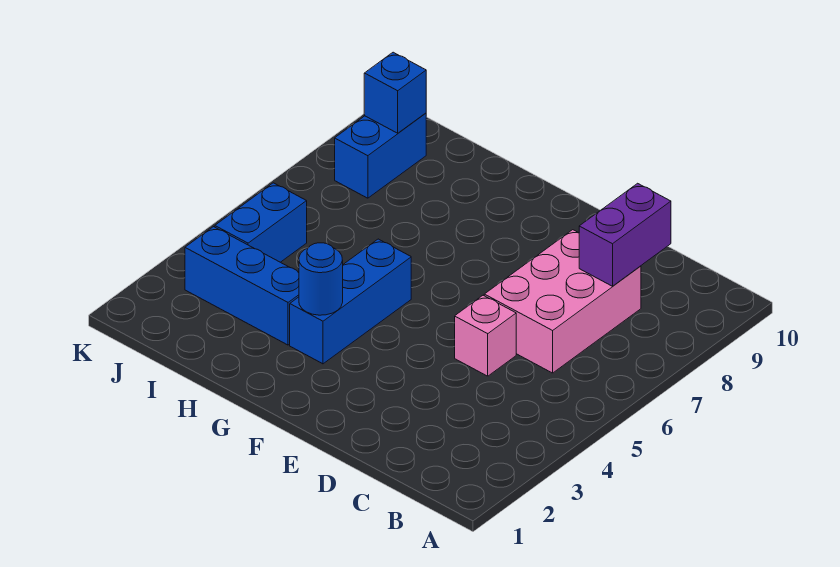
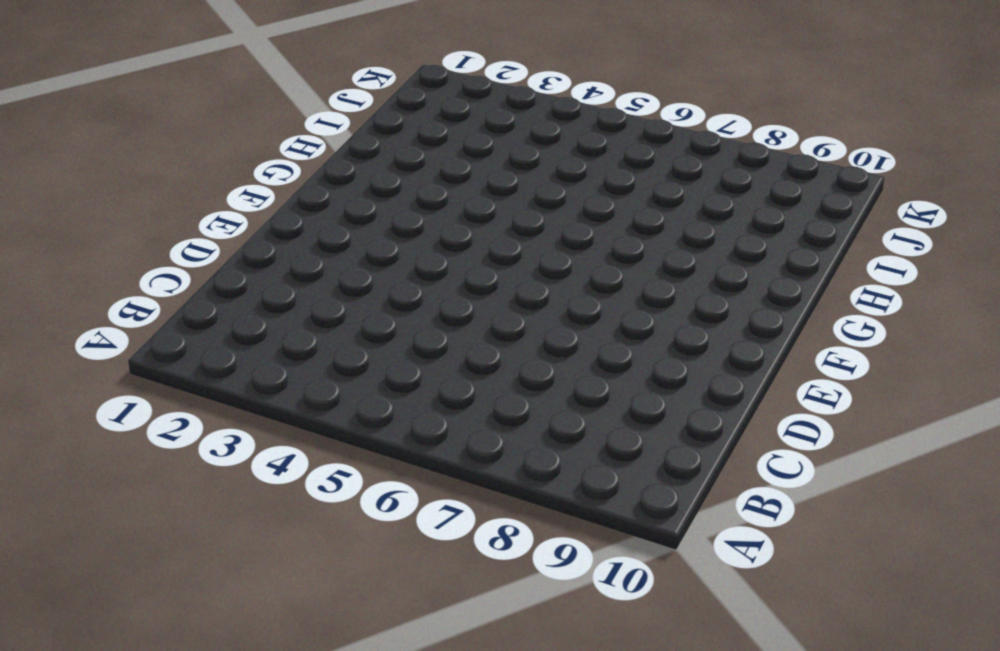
none -> pink brick C6:D8 level 1
none -> pink brick D5 level 1

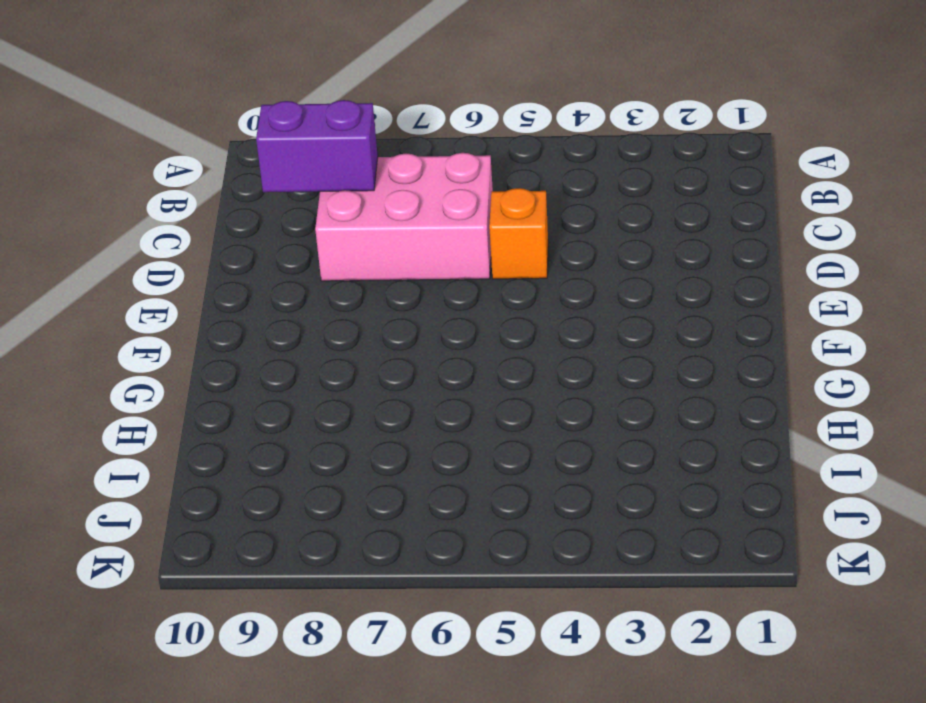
orange brick D5 level 1 -> pink brick D5 level 1
none -> blue brick G3:G5 level 1
none -> blue brick H3:J3 level 1

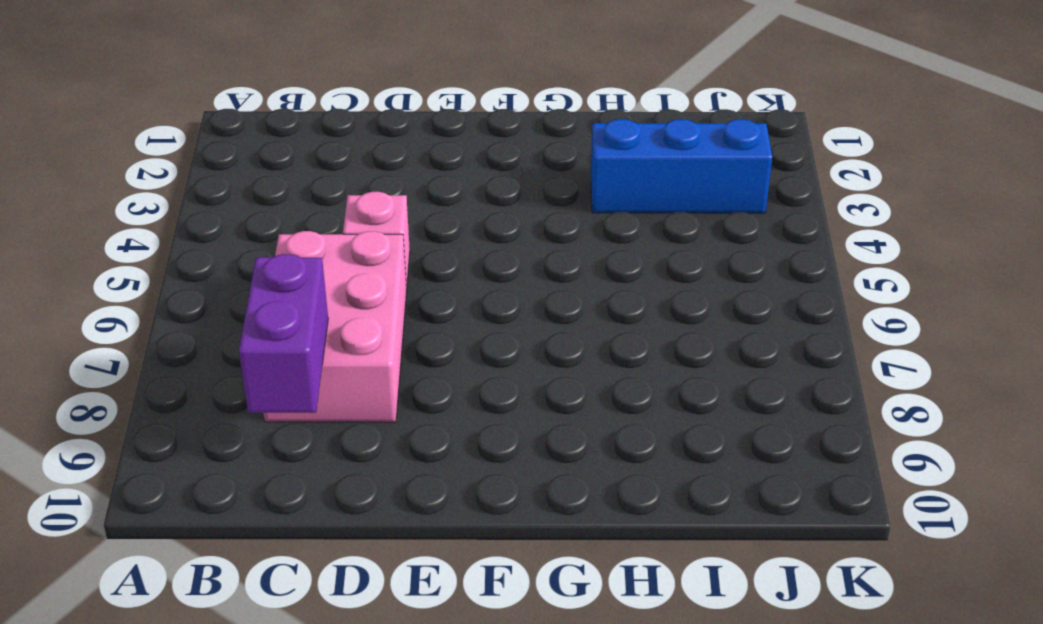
none -> blue brick G3:G5 level 1
none -> blue brick J4:J5 level 1

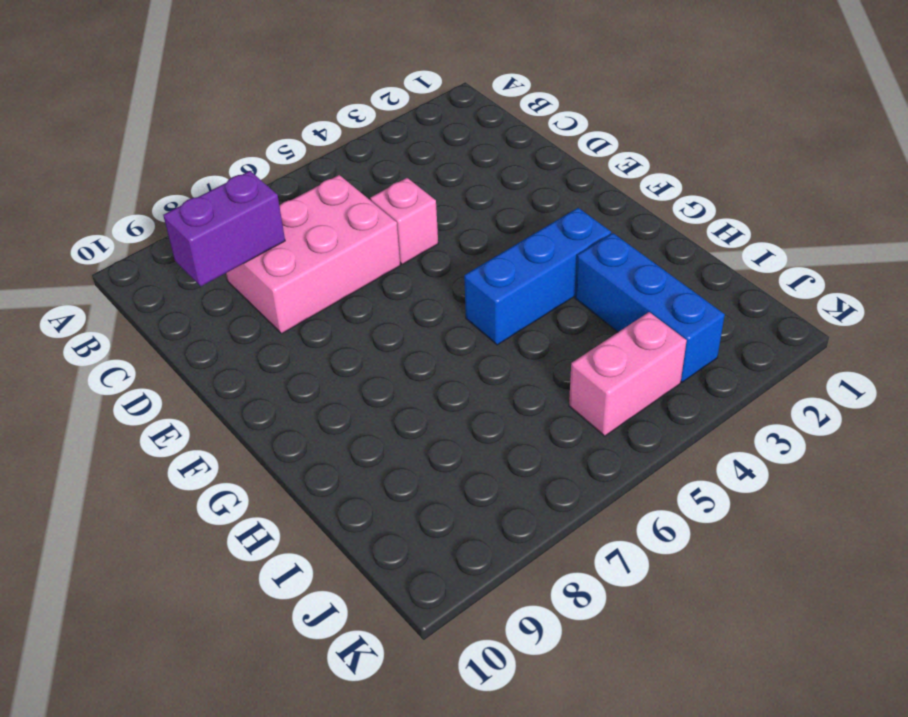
pink brick J4:J5 level 1 -> blue brick J4:J5 level 1
none -> blue brick J8:J9 level 1
none -> blue round brick G3 level 2

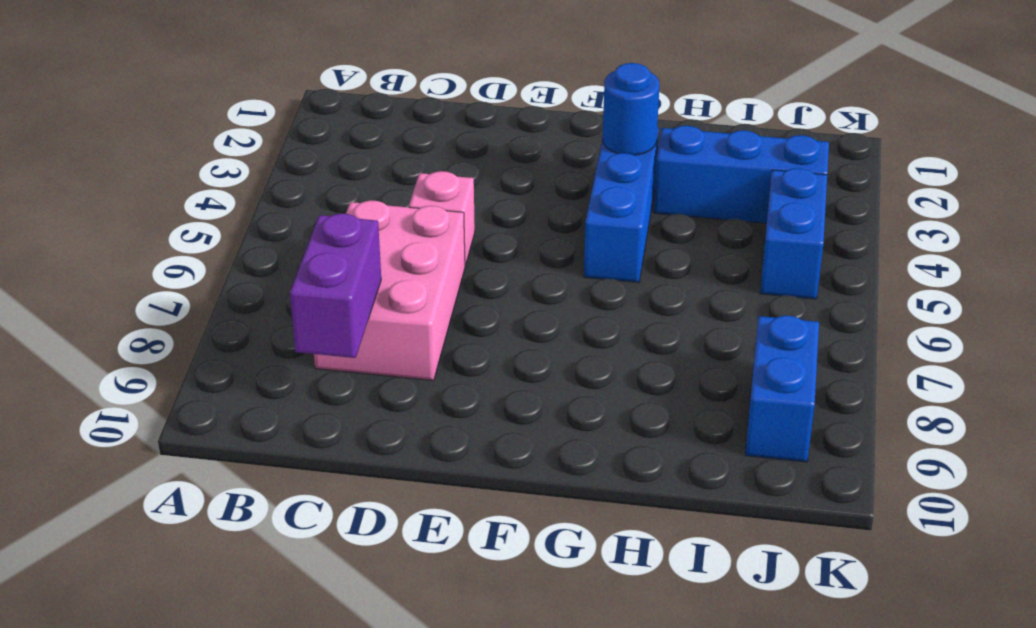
none -> blue brick J9 level 2

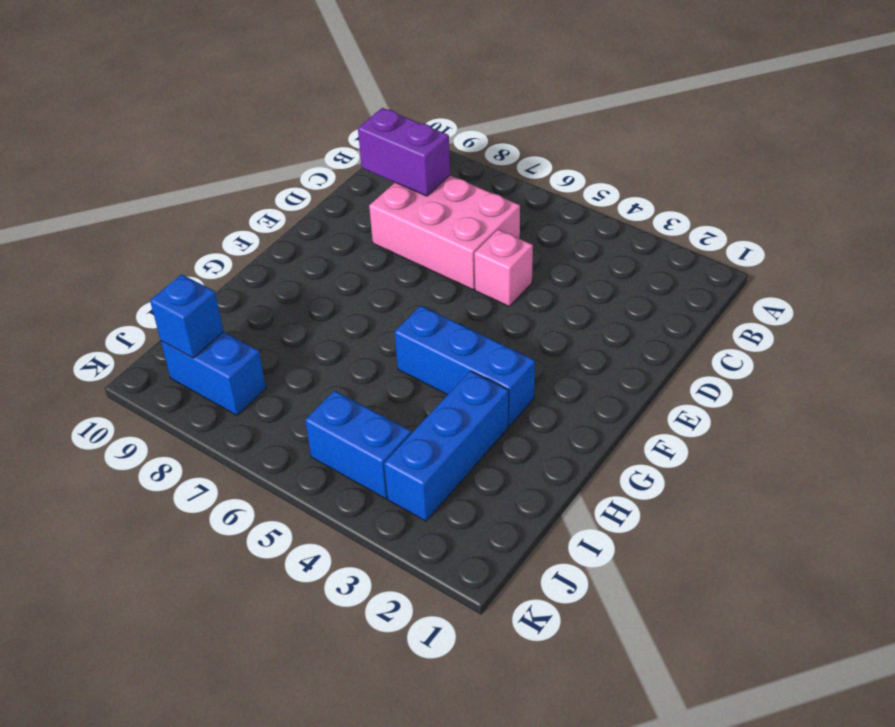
none -> blue round brick G3 level 2

